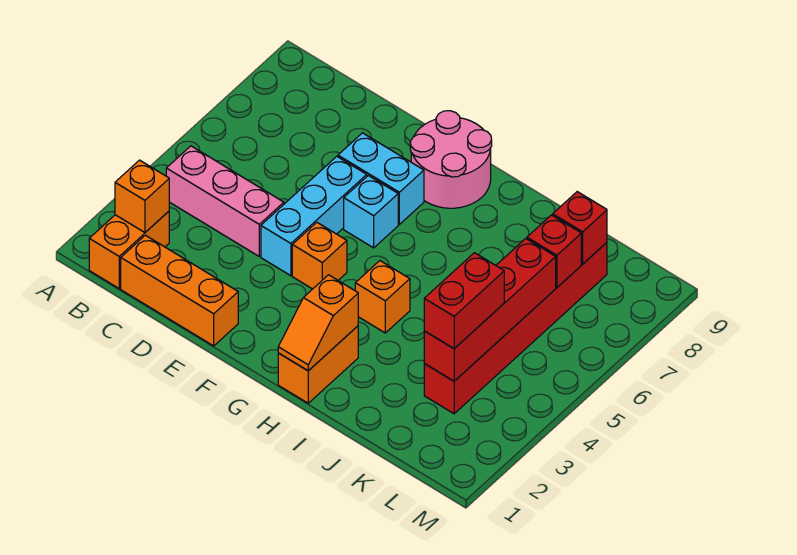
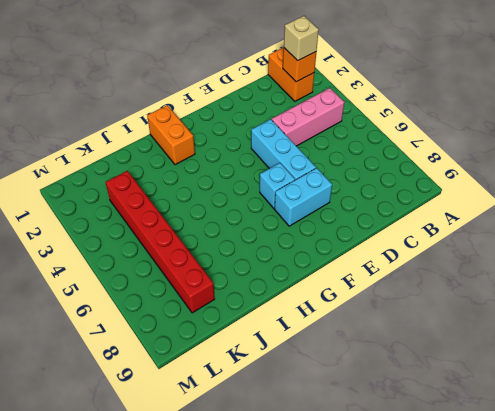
tan brick B2 level 3 -> none
none -> orange brick C1:E1 level 1
none -> orange brick F4 level 1
none -> pink round brick F8:G9 level 1

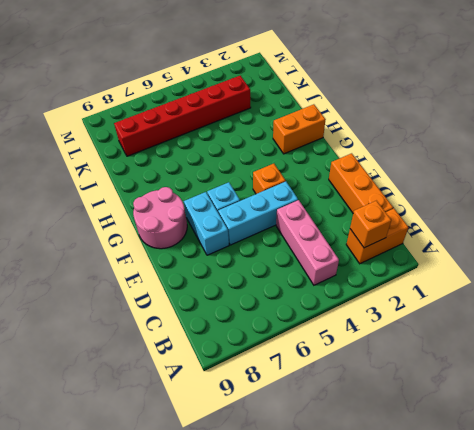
none -> orange brick H4 level 1
none -> orange slope H1:H2 level 2 top 2
none -> red brick K3:K6 level 2

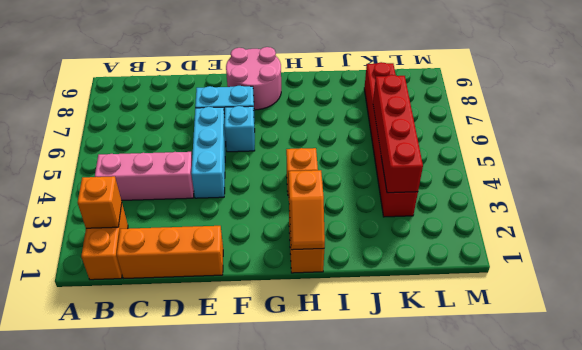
none -> orange brick F4 level 1
none -> red brick K7 level 2
none -> red brick K8 level 2

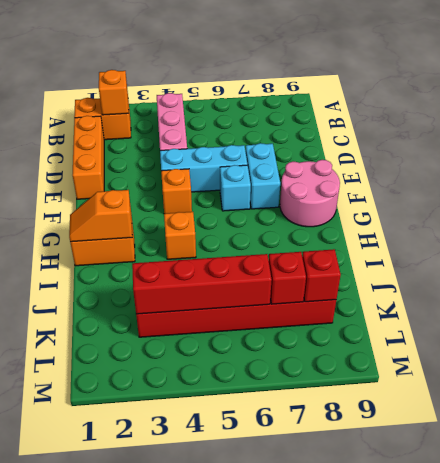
none -> red brick K3:K4 level 3

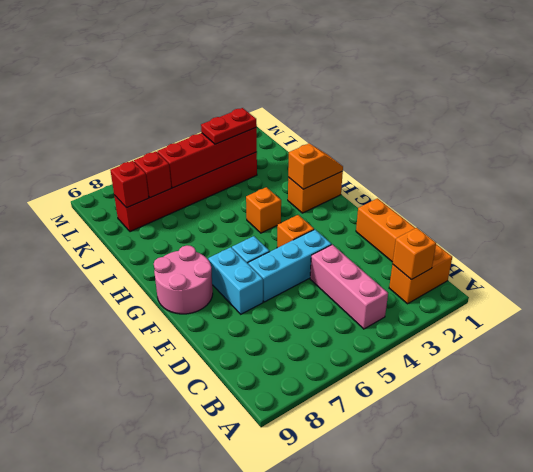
red plate K3:K4 level 3 -> red brick K3:K4 level 3

